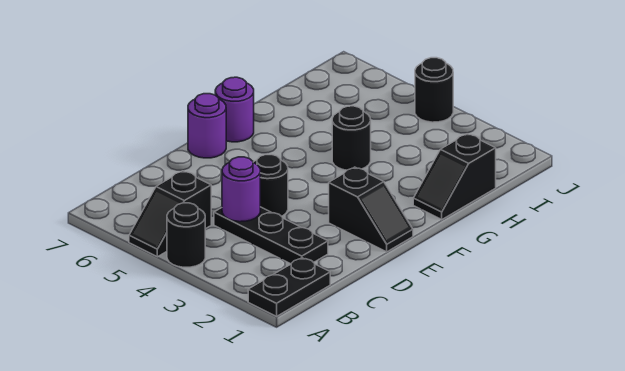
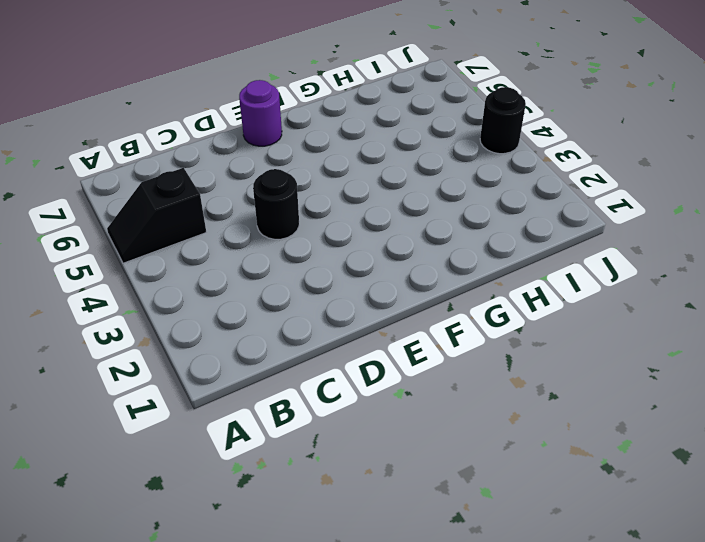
none -> black plate A1:B1 level 1
none -> black round brick A4 level 1
none -> black plate C2:C4 level 1

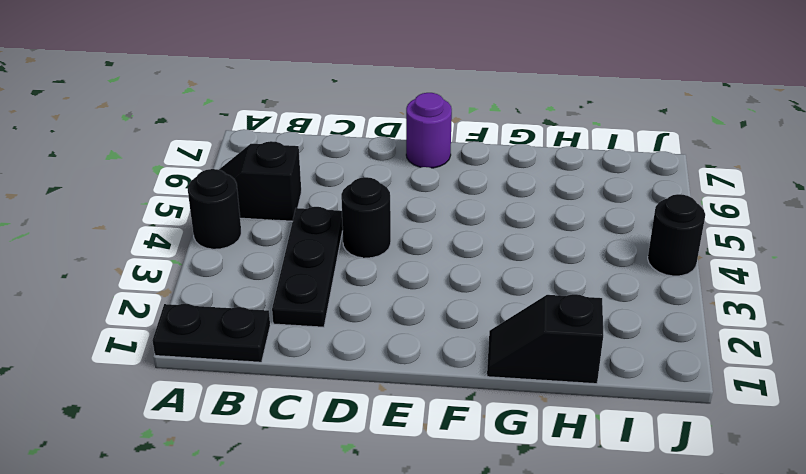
none -> black slope E1:E2 level 1 top 2
none -> purple round brick F7 level 1
none -> black round brick G4 level 1

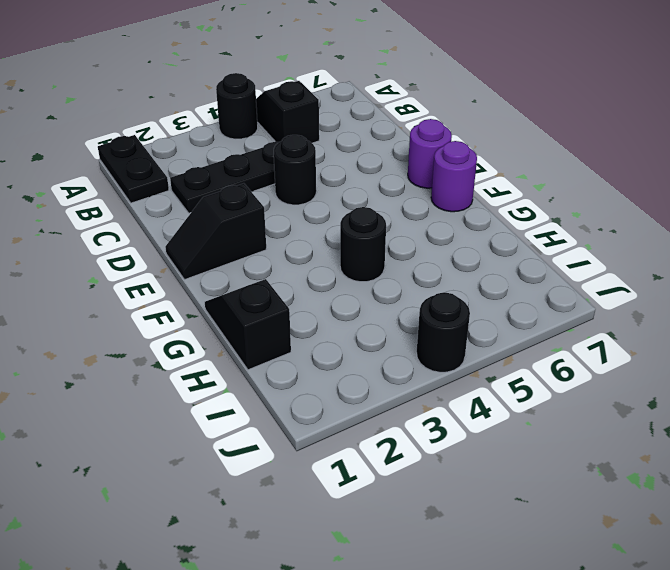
none -> purple round brick C4 level 2

